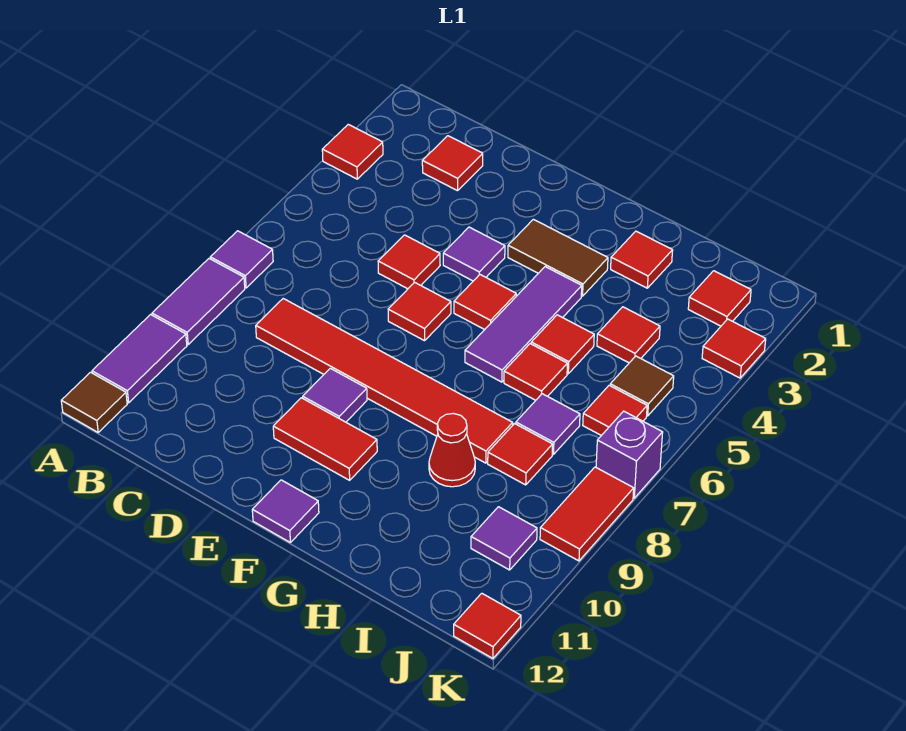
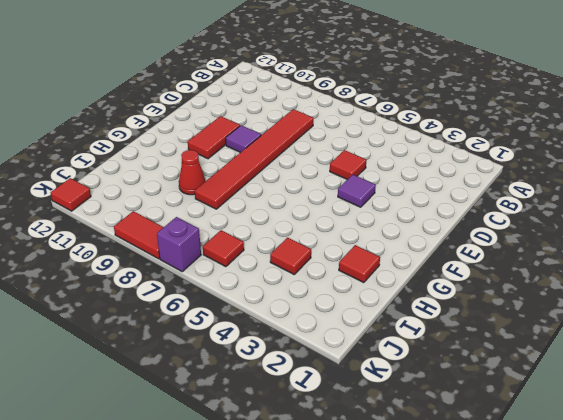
none -> red tile A3 level 1
none -> purple tile A7 level 1
none -> purple tile A8:A9 level 1
none -> purple tile A10:A11 level 1

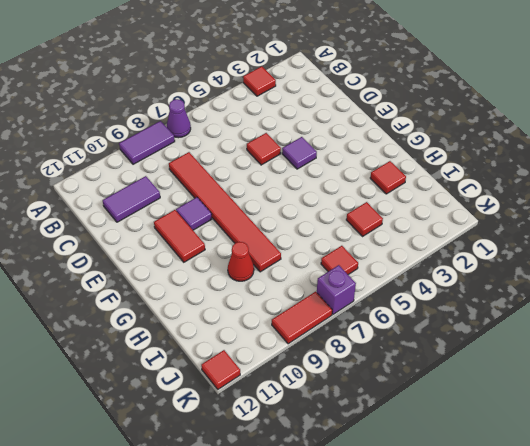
purple cone A7 level 1 -> purple tile A7 level 1
purple tile C10:C11 level 1 -> purple tile A10:A11 level 1
none -> brown tile A12 level 1
none -> red tile C2 level 1
none -> red tile E6 level 1
none -> brown tile F3:G3 level 1

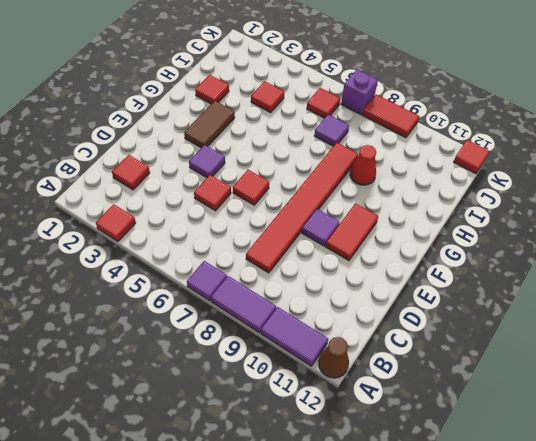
brown cone A12 level 1 -> brown tile A12 level 1
none -> red tile F5 level 1
none -> purple tile F12 level 1
none -> purple tile G4:G6 level 1
none -> red tile H5 level 1

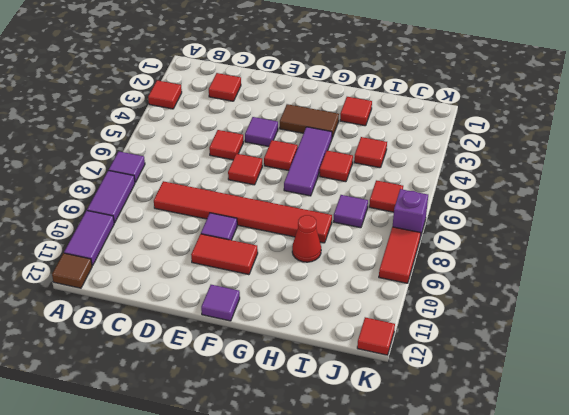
none -> red tile H6 level 1
none -> red tile I8 level 1
none -> red tile J2 level 1
none -> brown tile J5 level 1

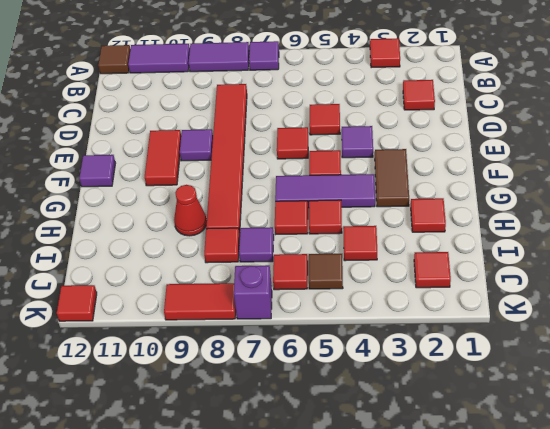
none -> purple tile J10 level 1
none -> red tile K3 level 1

